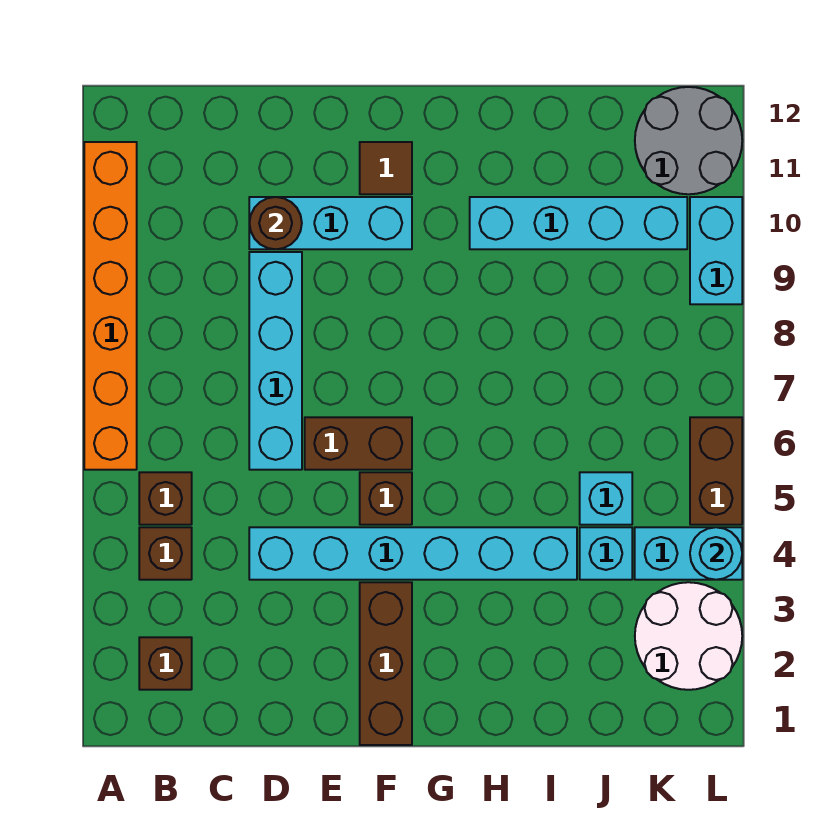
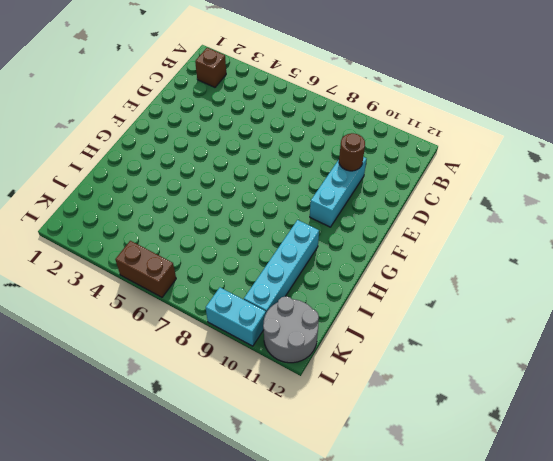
none -> orange brick A6:A11 level 1
none -> brown brick B4 level 1
none -> brown brick B5 level 1

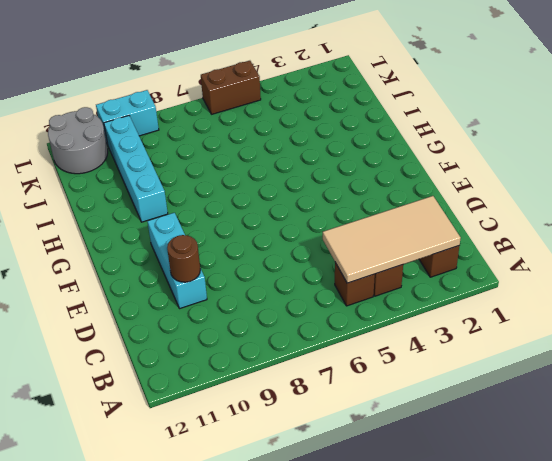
tan tile B2:C5 level 2 -> none
none -> orange brick A6:A11 level 1
none -> cyan brick D4:I4 level 1
none -> cyan brick D6:D9 level 1

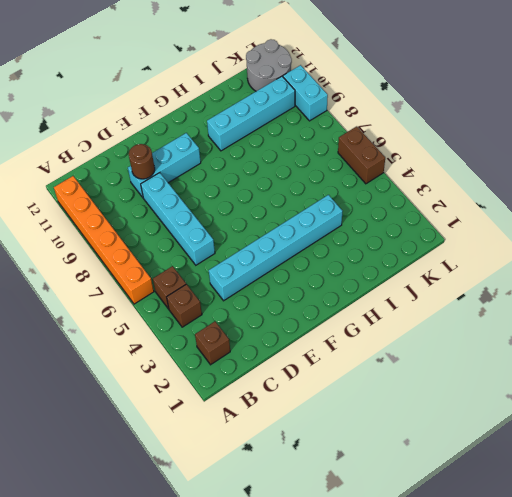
none -> brown brick E6:F6 level 1
none -> brown brick F1:F3 level 1
none -> brown brick F5 level 1

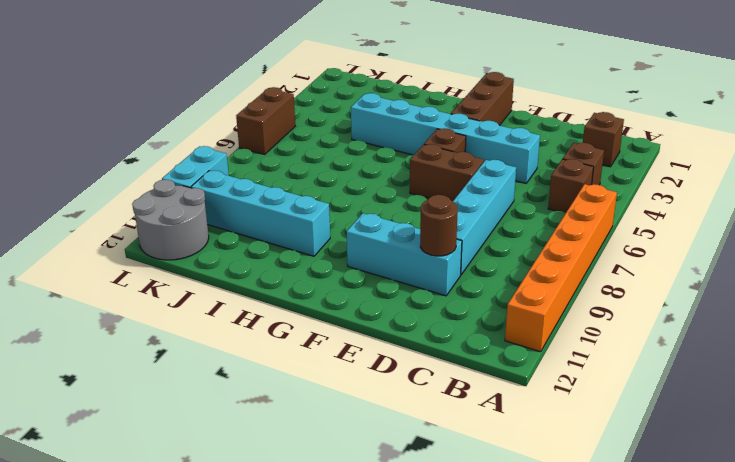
none -> brown tile F11 level 1
none -> cyan brick J4 level 1
none -> cyan brick J5 level 1

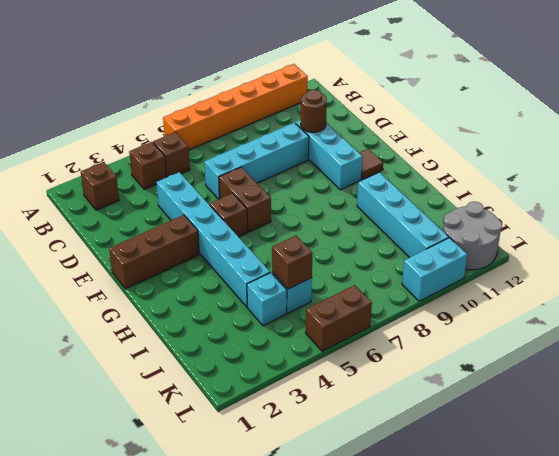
brown brick J5 level 2 -> none
none -> white round brick K2:L3 level 1
none -> cyan brick K4:L4 level 1
none -> cyan round brick L4 level 2

